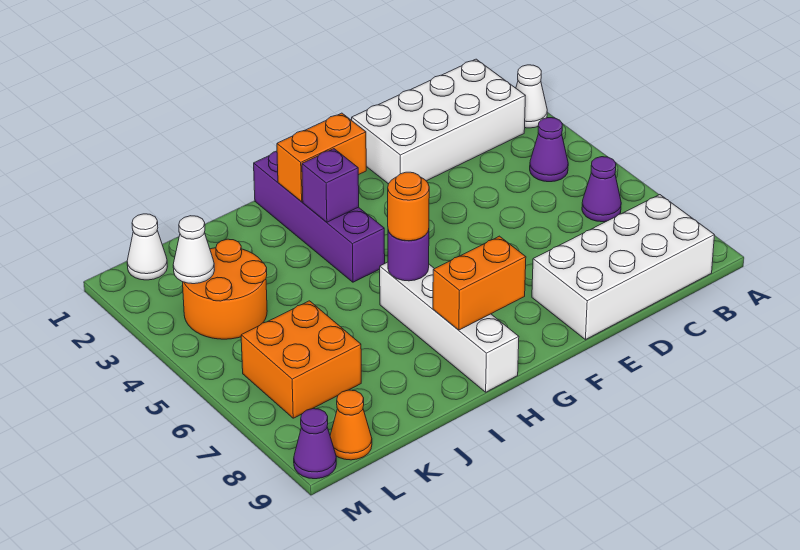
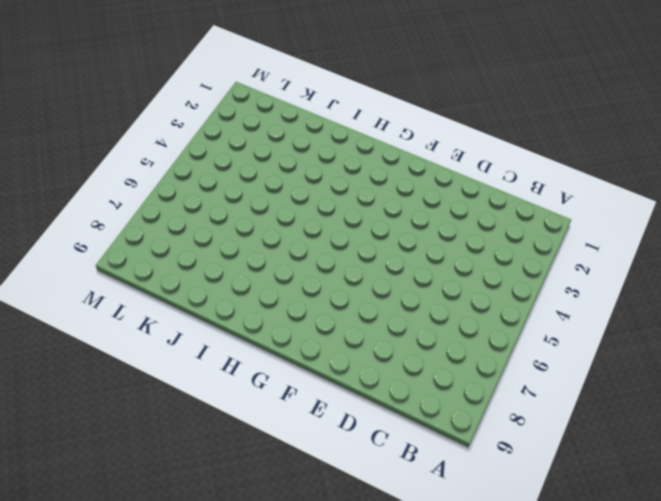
none -> white cone A2 level 1
none -> white brick B1:E2 level 1
none -> purple cone B4 level 1

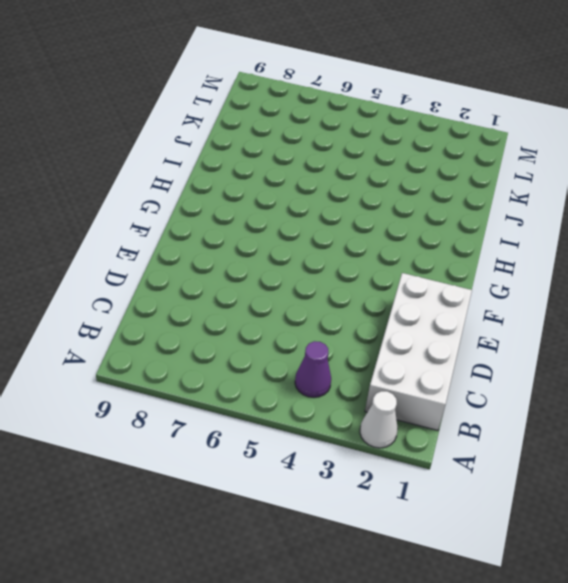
none -> purple cone B6 level 1
none -> white brick B8:E9 level 1
none -> purple brick H1:H4 level 1

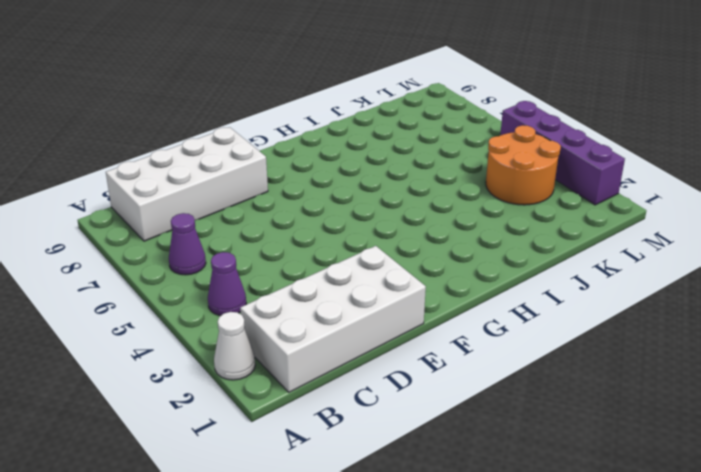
purple brick M2:M5 level 1 -> purple brick H1:H4 level 1
none -> white brick H6:H9 level 1
none -> orange brick K6:L7 level 1
none -> white cone L1 level 1

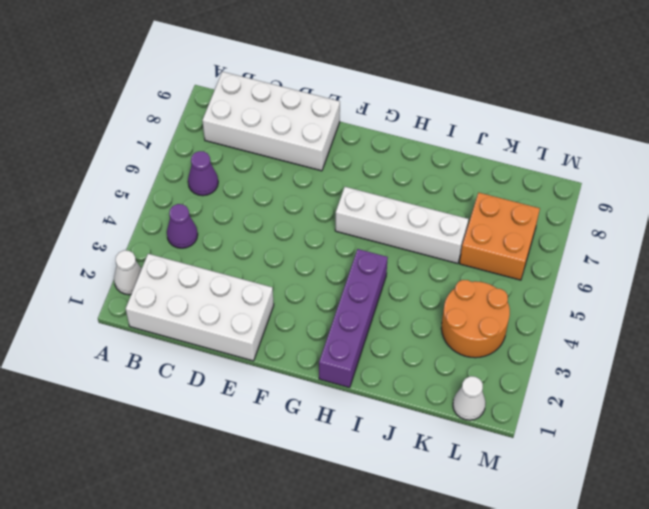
white brick G6:J6 level 1 -> white brick H6:H9 level 1
none -> orange cone L9 level 1
none -> purple cone M9 level 1
none -> orange brick G2:H2 level 2

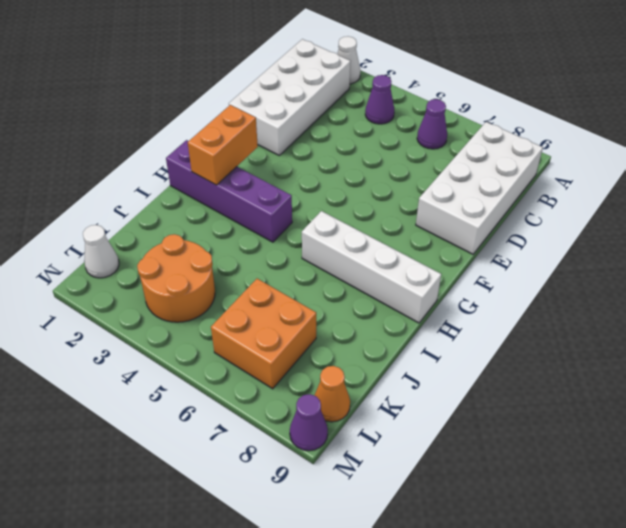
none -> orange brick G8:H8 level 2
none -> purple brick H3 level 2
none -> purple round brick H6 level 2

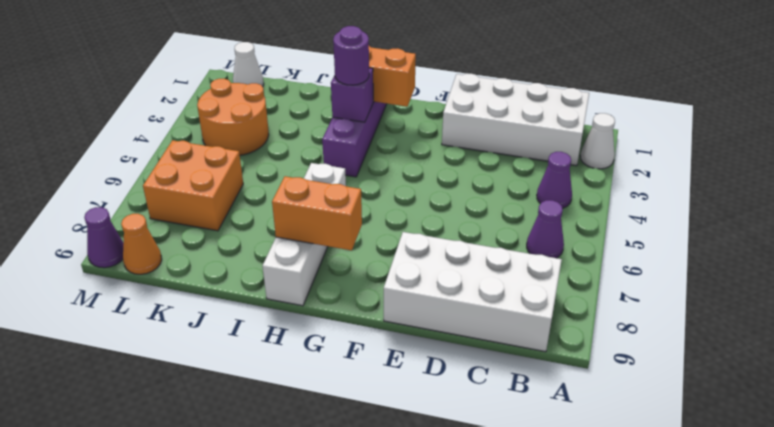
purple round brick H3 level 3 -> purple round brick H6 level 2
none -> white cone L3 level 2
none -> orange round brick H6 level 3

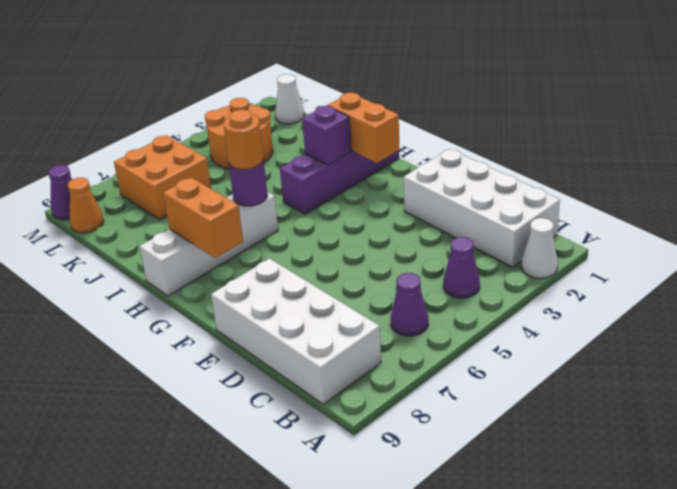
none -> white cone L3 level 2

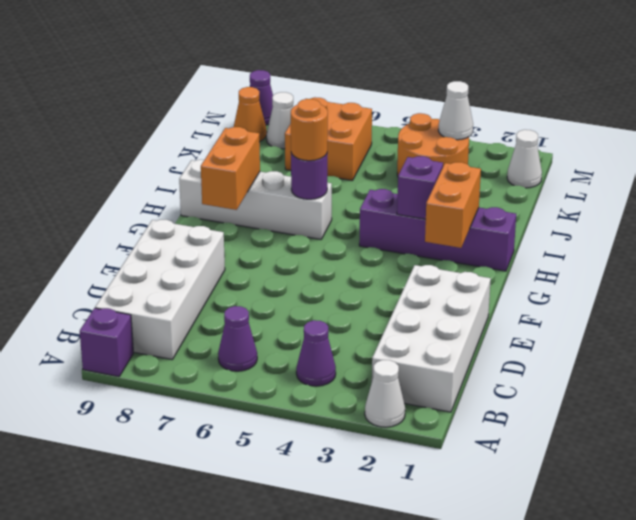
purple brick A9 level 1 -> none
white cone L8 level 1 -> none

